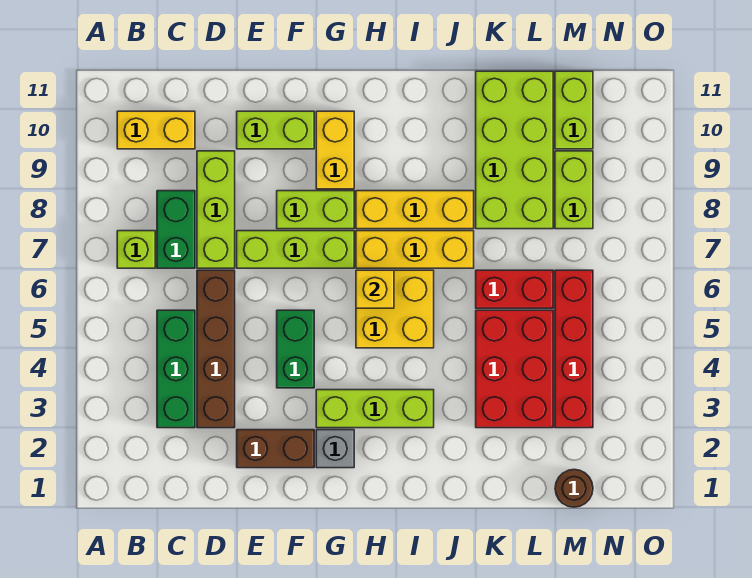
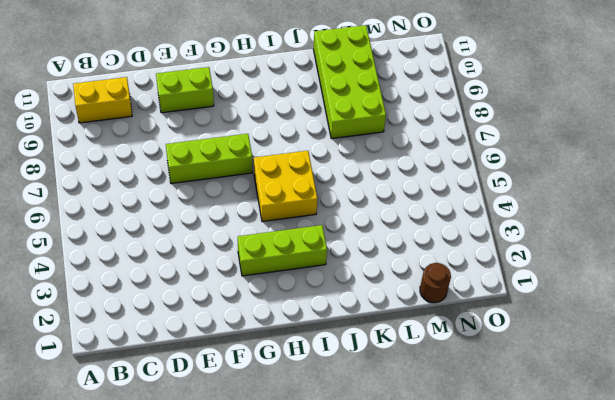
none -> lime brick B7 level 1
none -> green brick C3:C5 level 1
none -> green brick C7:C8 level 1

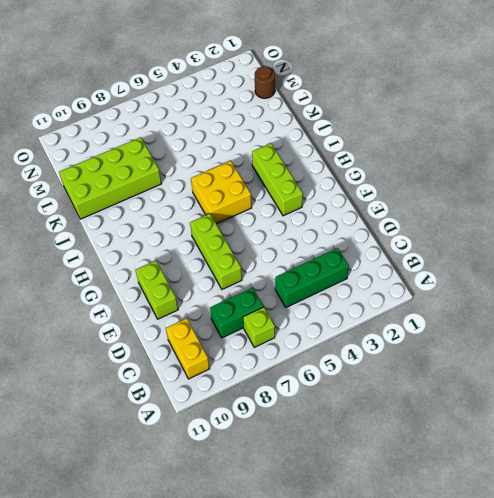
none -> brown brick D3:D6 level 1
none -> lime brick D7:D9 level 1
none -> brown brick E2:F2 level 1

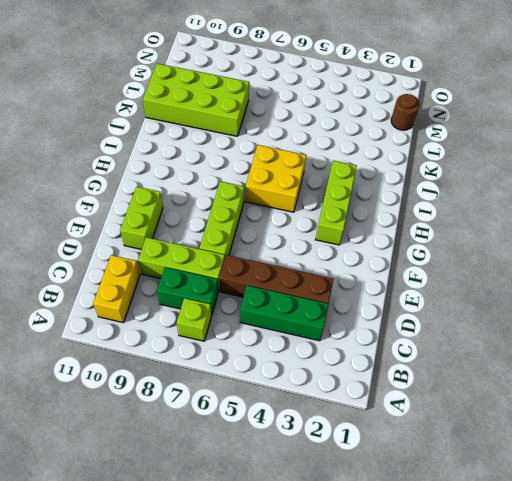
none -> brown brick E2:F2 level 1
none -> green brick F4:F5 level 1
none -> lime brick F8:G8 level 1

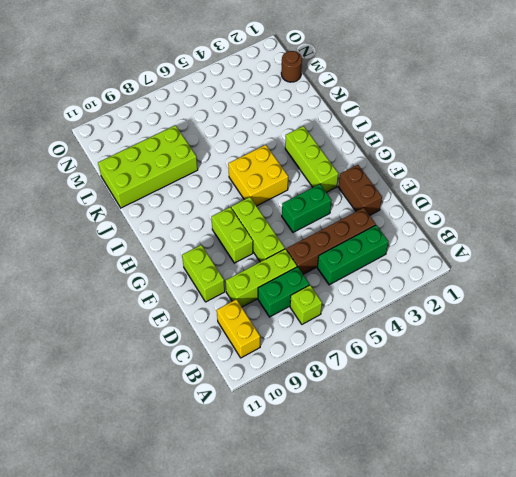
none -> grey brick G2 level 1
none -> yellow brick G9:G10 level 1
none -> yellow brick H7:J7 level 1

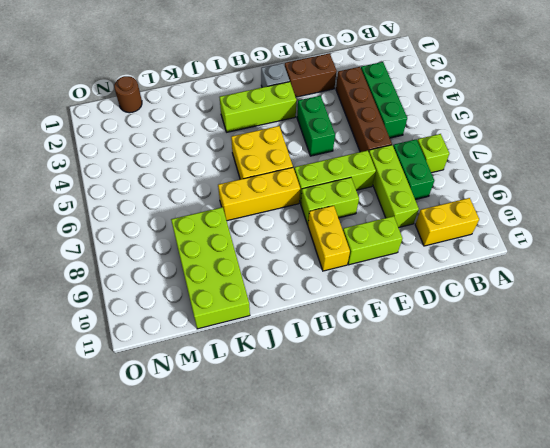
none -> yellow brick H8:J8 level 1
none -> red brick K3:L5 level 1
none -> red brick K6:L6 level 1

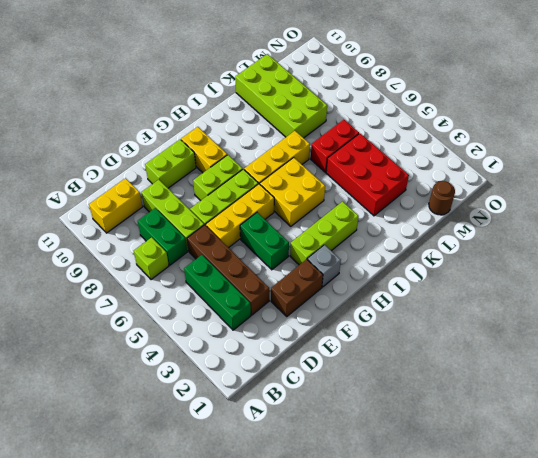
yellow brick E6:G6 level 1 -> yellow brick H8:J8 level 1
none -> red brick M3:M6 level 1
none -> lime brick M8:M9 level 1
none -> lime brick M10:M11 level 1

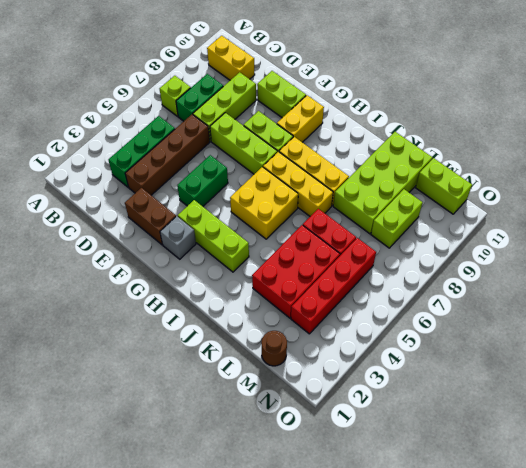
lime brick M11:N11 level 1 -> lime brick M10:M11 level 1
none -> yellow brick H6 level 2

